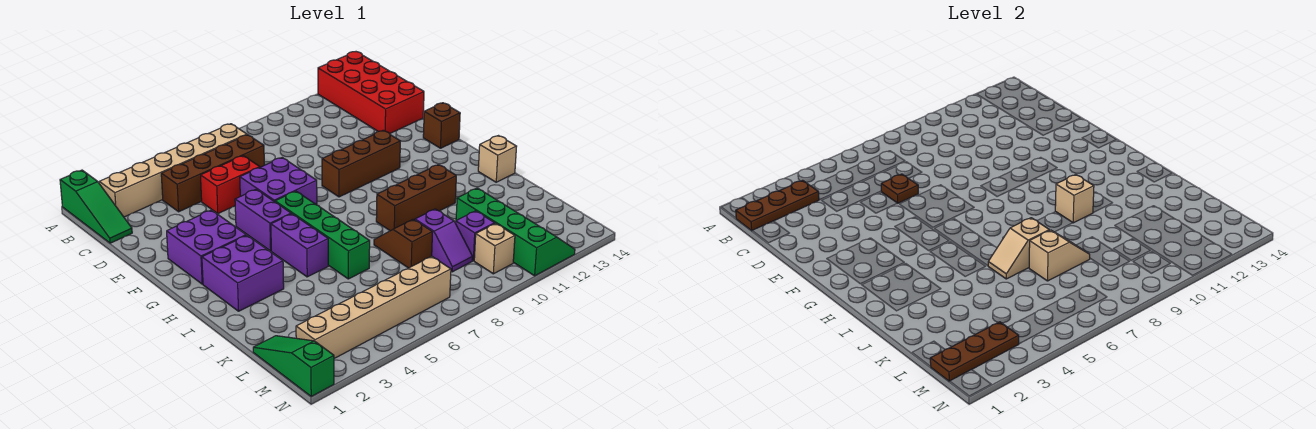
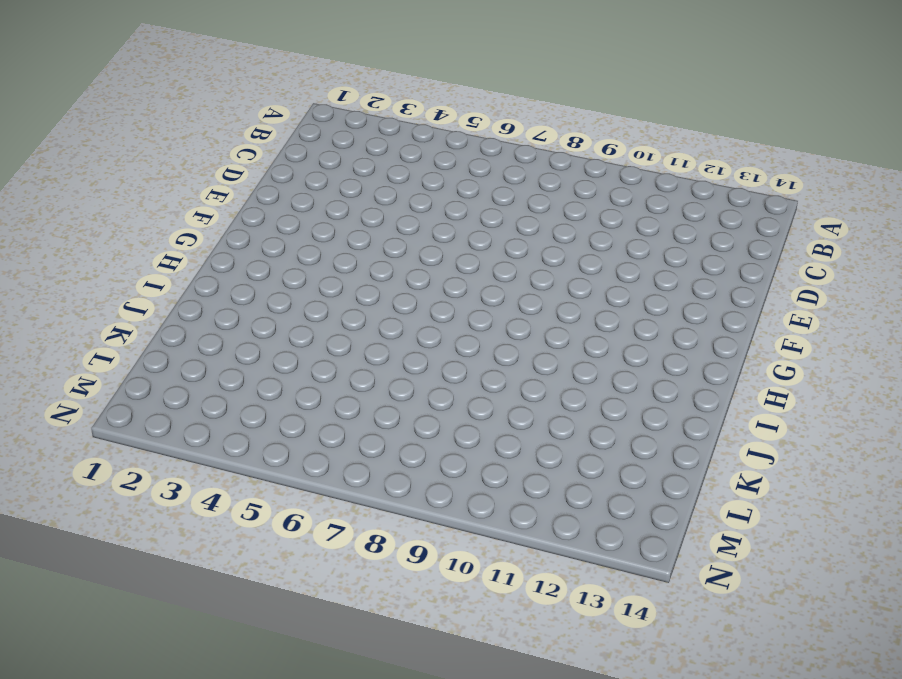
none -> green slope A1:C1 level 1 top A
none -> red brick A13:D14 level 1
none -> tan brick B2:B7 level 1

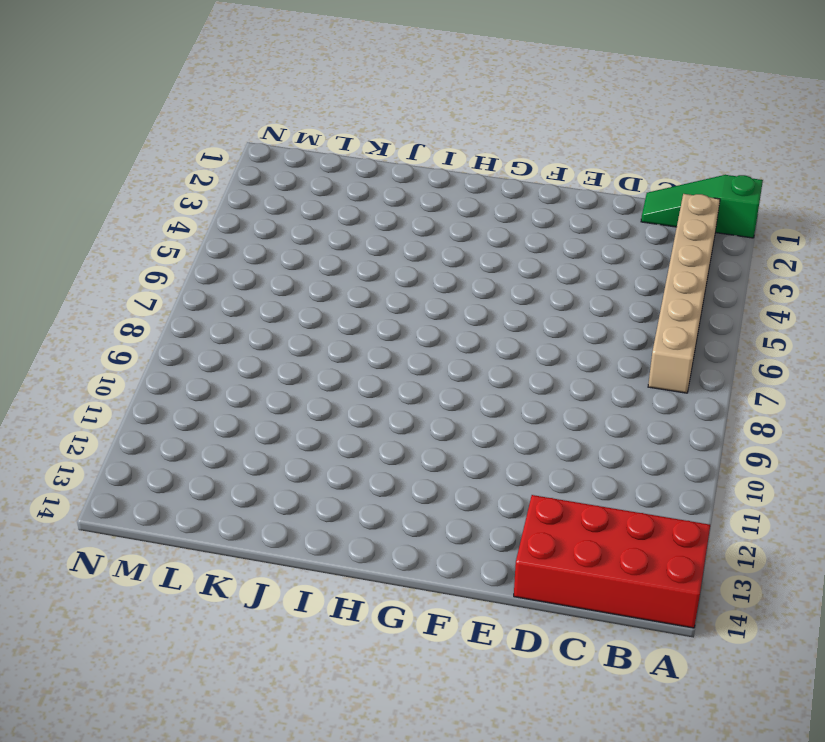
none -> brown brick C4:C7 level 1
none -> red brick D5:D6 level 1
none -> purple brick E6:F7 level 1

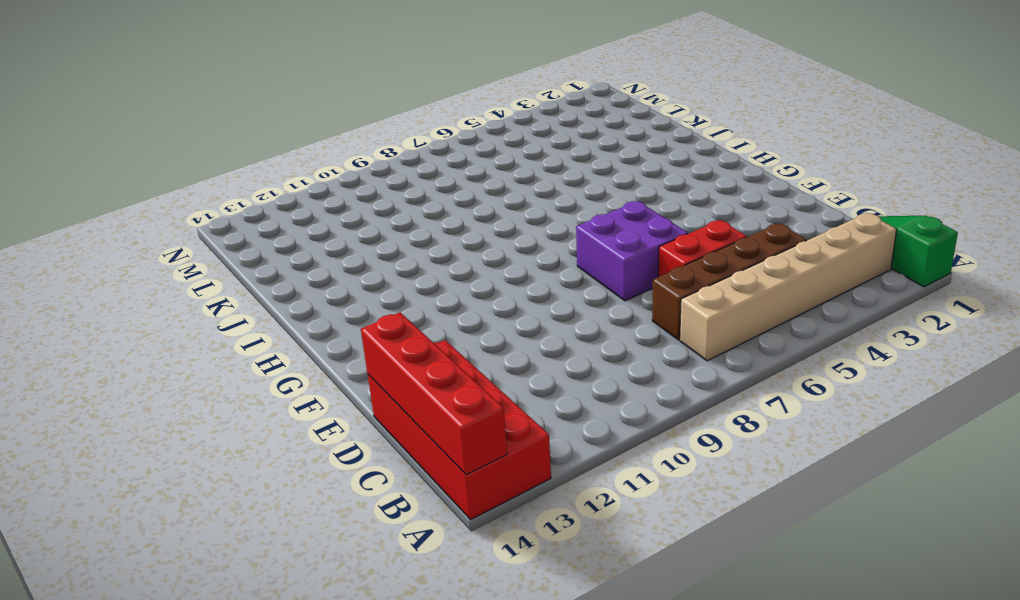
red brick A14:D14 level 2 -> none
none -> purple brick F2:G3 level 1
none -> purple brick F5:G5 level 1
none -> brown brick F9:F11 level 1

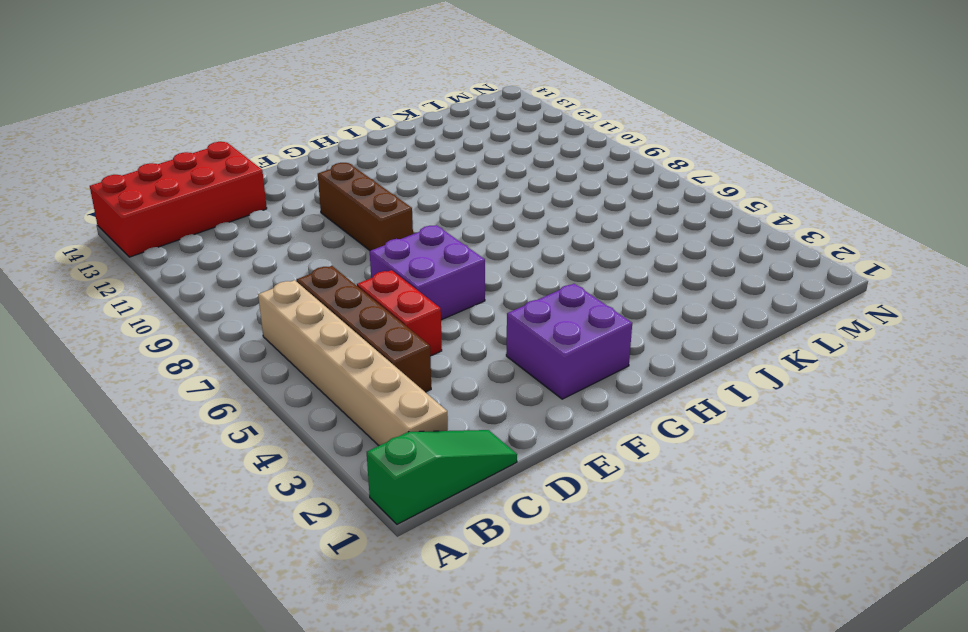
none -> purple brick F5:G5 level 1
none -> brown brick F14 level 1
none -> green brick G6:J6 level 1

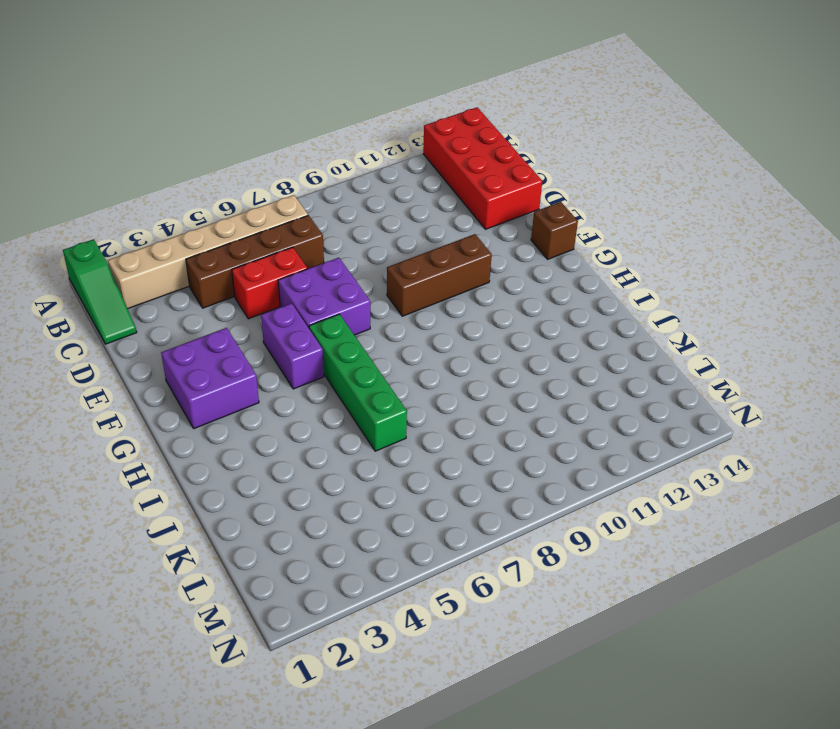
none -> purple brick H2:I3 level 1
none -> purple brick H5:I5 level 1
none -> brown brick I9:I11 level 1

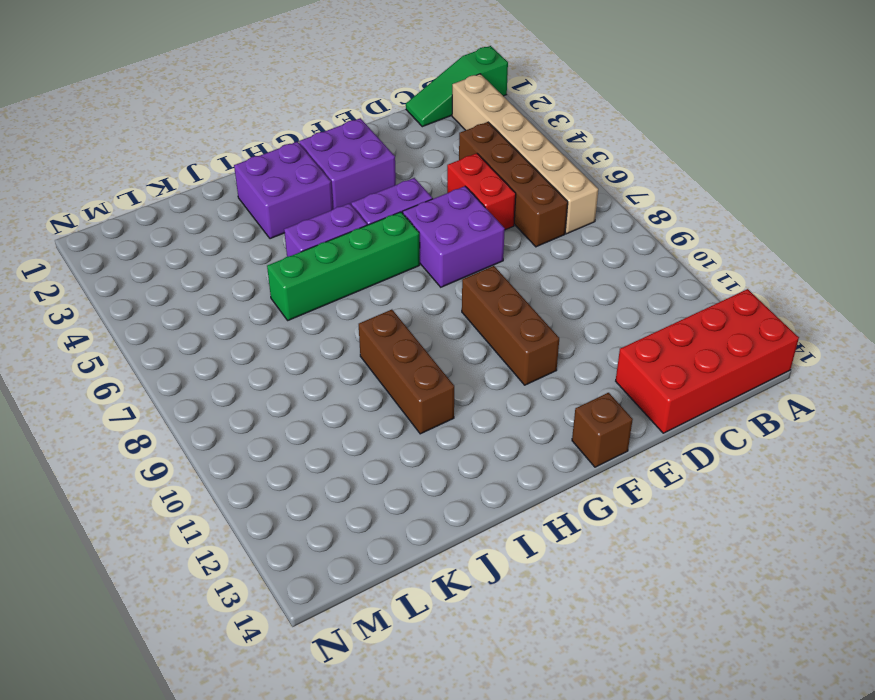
none -> tan brick I14 level 1
none -> brown slope J8:K8 level 1 top K
none -> purple slope K9:L9 level 1 top K

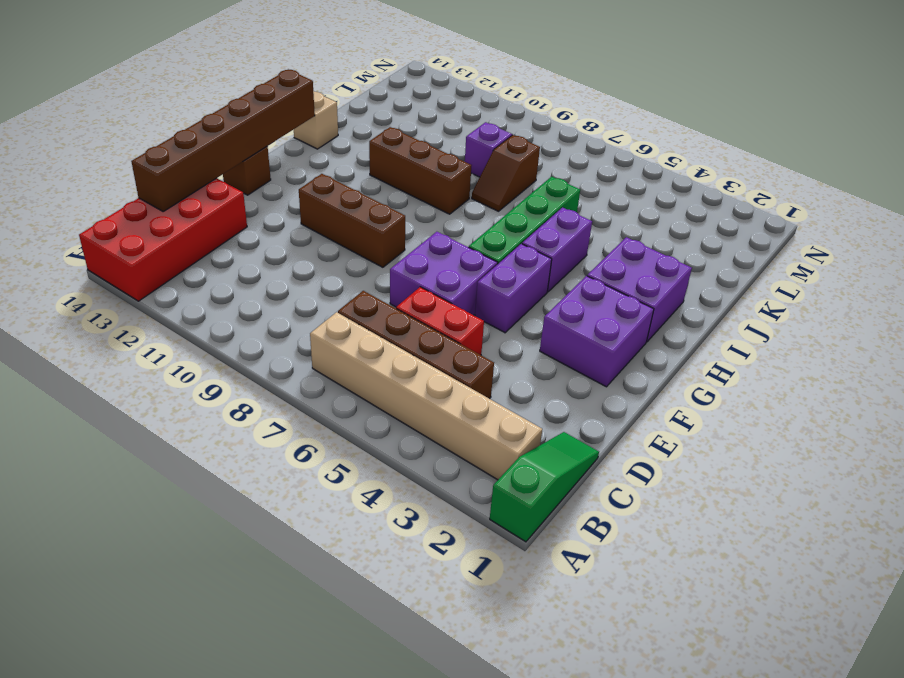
brown brick C14:H14 level 2 -> none
none -> green slope K11:N12 level 1 top 11
none -> green slope L1:N1 level 1 top N
none -> purple brick L10 level 1

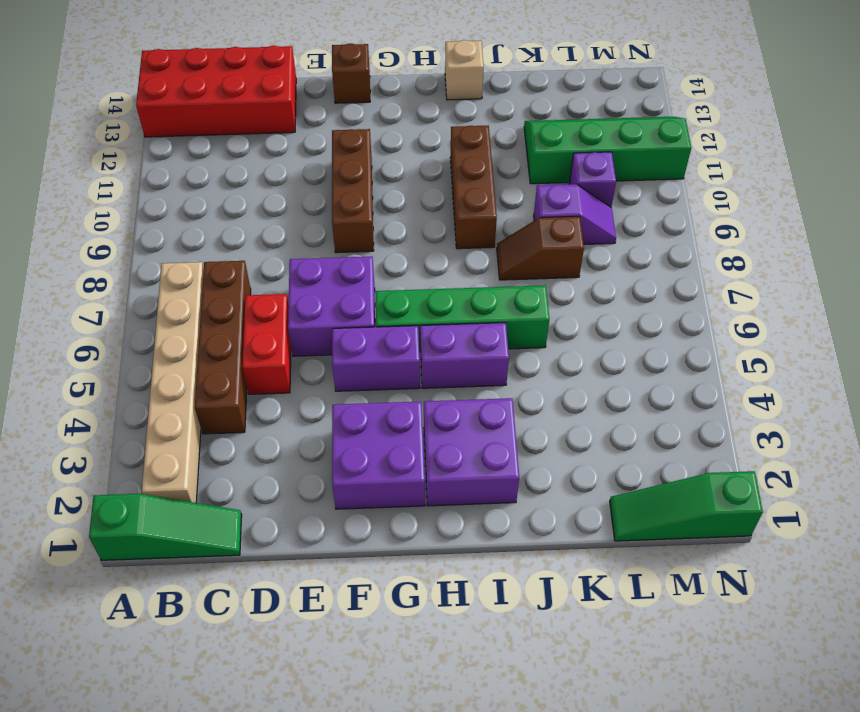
none -> tan brick M2:M7 level 1
none -> tan brick M10 level 1
none -> brown plate B1:B3 level 2

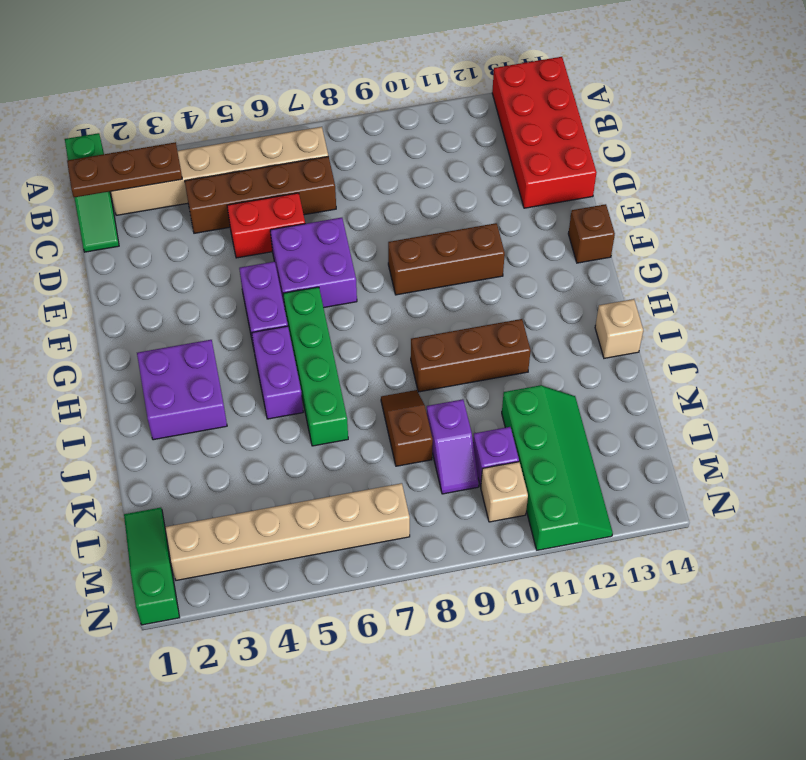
none -> purple brick F2:G3 level 1
none -> brown plate D6 level 2
none -> tan brick I10 level 2

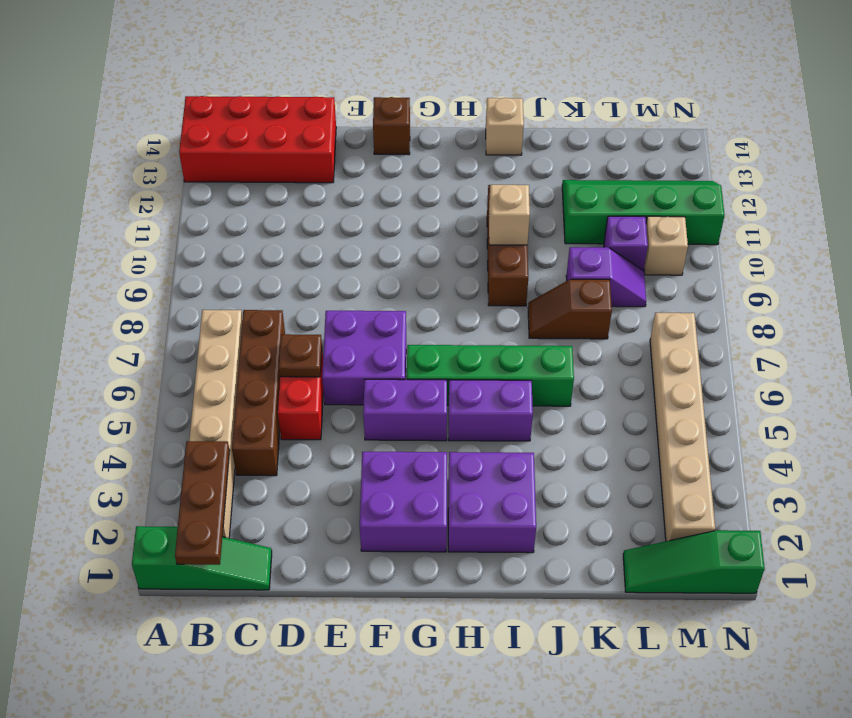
none -> brown brick F9:F11 level 1
none -> tan slope J6:J7 level 2 top 7
none -> tan slope K7:K8 level 2 top 7

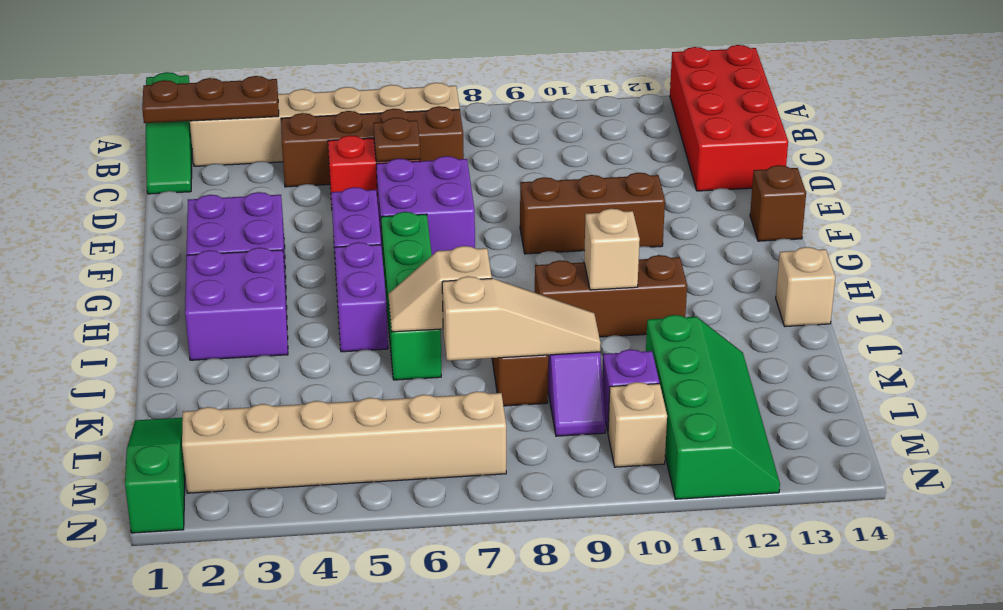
tan slope K7:K9 level 2 top 7 -> tan slope K7:K8 level 2 top 7
none -> brown plate M1:M3 level 2

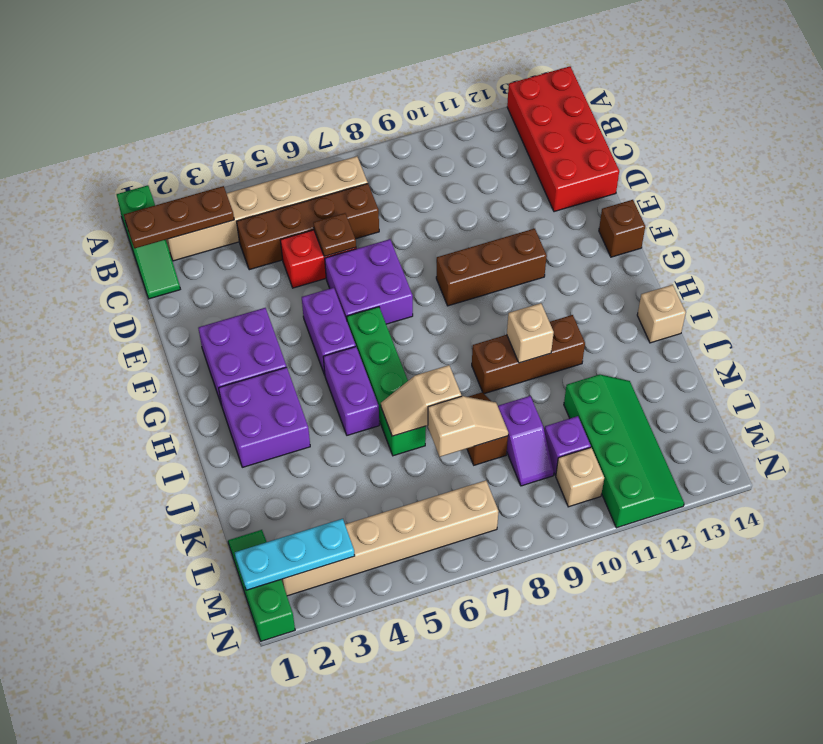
cyan plate M1:M3 level 2 -> brown plate M1:M3 level 2

